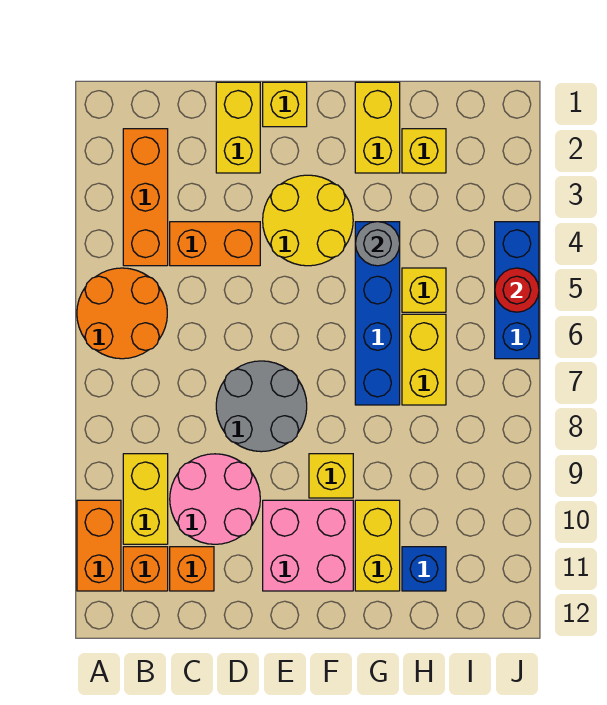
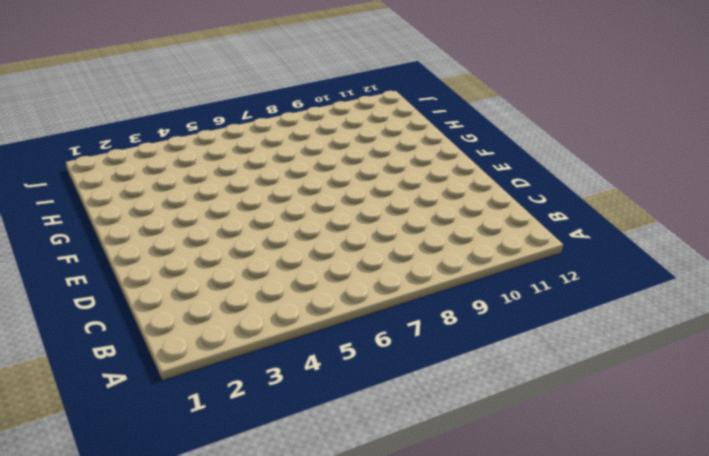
none -> orange round brick A5:B6 level 1
none -> orange brick A10:A11 level 1
none -> orange brick B2:B4 level 1

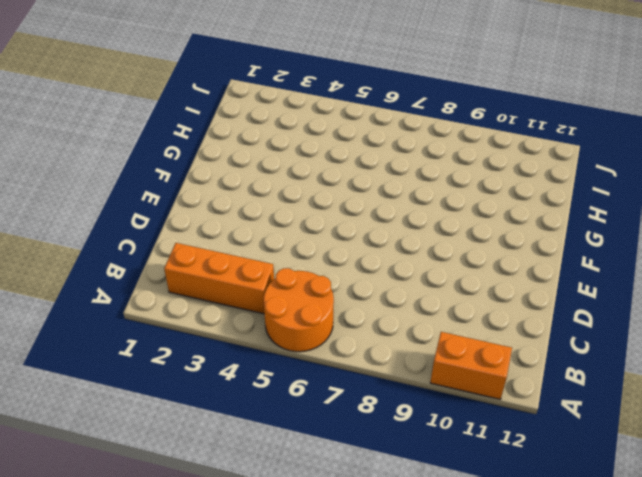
none -> yellow brick B9:B10 level 1
none -> orange brick B11 level 1
none -> orange brick C4:D4 level 1

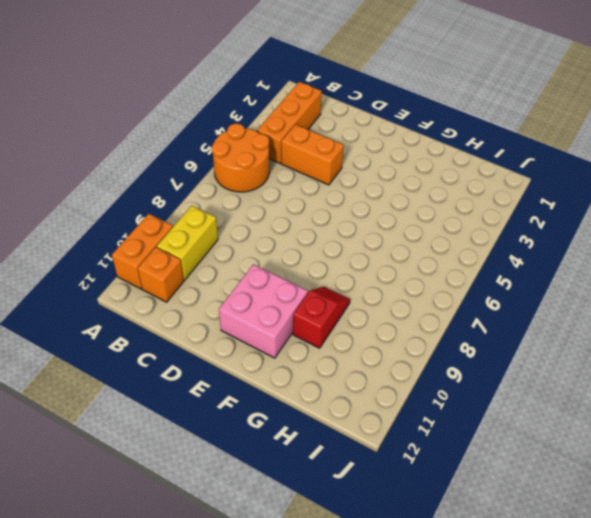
red slope G9:G10 level 1 top 10 -> yellow brick G10:G11 level 1
none -> pink round brick C9:D10 level 1
none -> orange brick C11 level 1
none -> yellow brick D1:D2 level 1

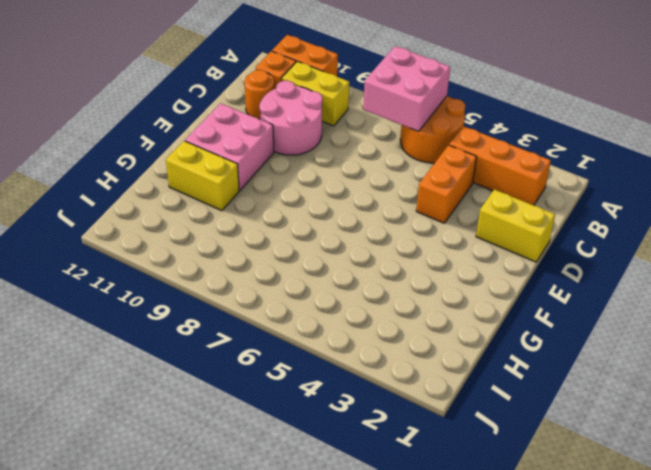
pink brick A6:B7 level 2 -> none
orange round brick C11 level 1 -> orange brick C11 level 1
none -> grey round brick D7:E8 level 1
none -> yellow brick E1 level 1
none -> yellow round brick E3:F4 level 1

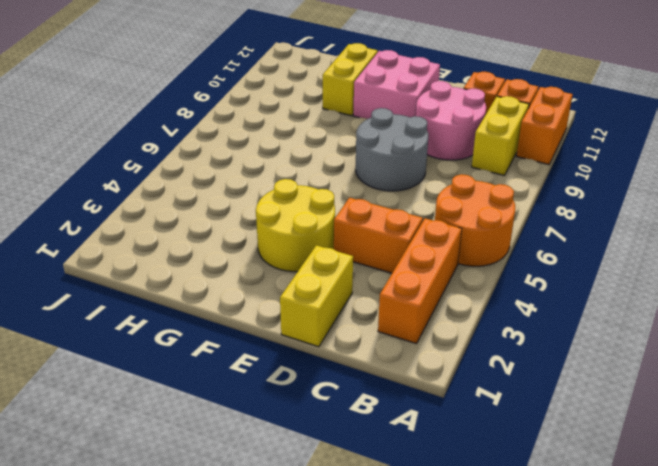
none -> yellow brick E1 level 1
none -> yellow brick F9 level 1
none -> yellow brick G1:G2 level 1

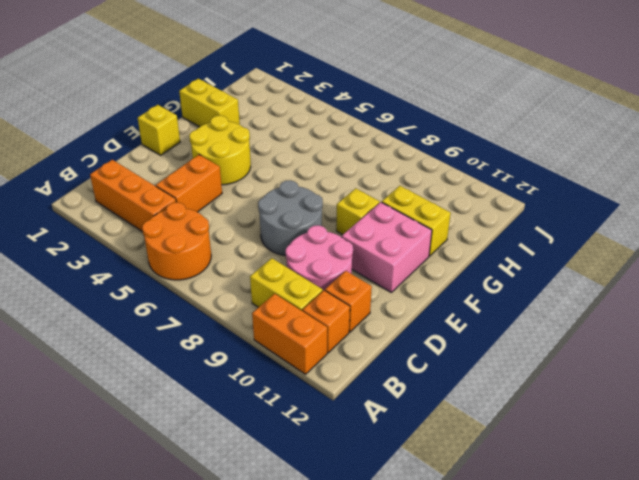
none -> yellow brick D1:D2 level 1
none -> blue brick G4:G7 level 1
none -> yellow brick H2 level 1

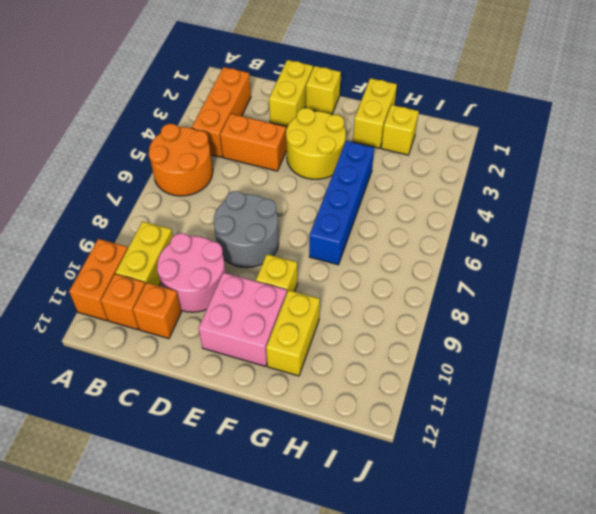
none -> yellow brick H5 level 1
none -> yellow brick H6:H7 level 1
none -> blue brick H11 level 1

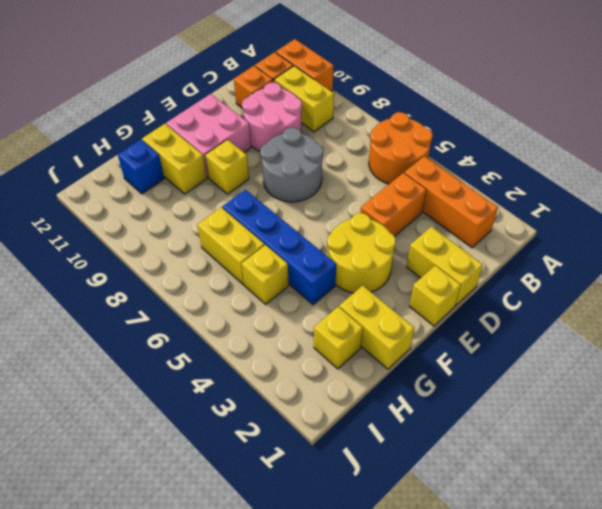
none -> blue brick J4:J6 level 1
none -> grey round brick G4 level 2
none -> red round brick J5 level 2

